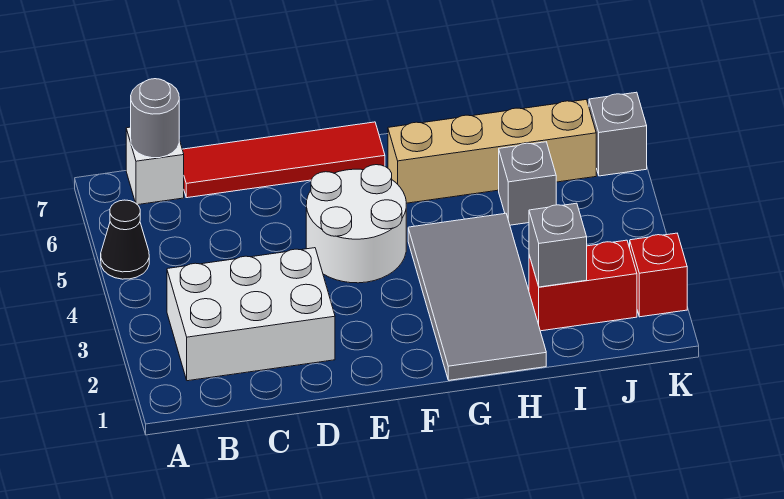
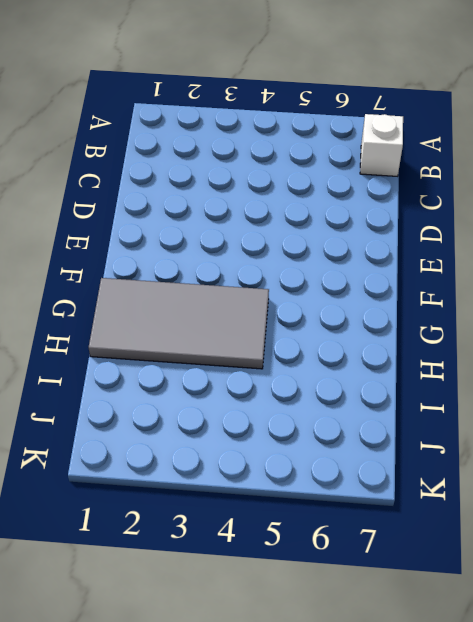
none -> black cone A5 level 1
none -> white brick B2:D3 level 1
none -> red tile C7:F7 level 1

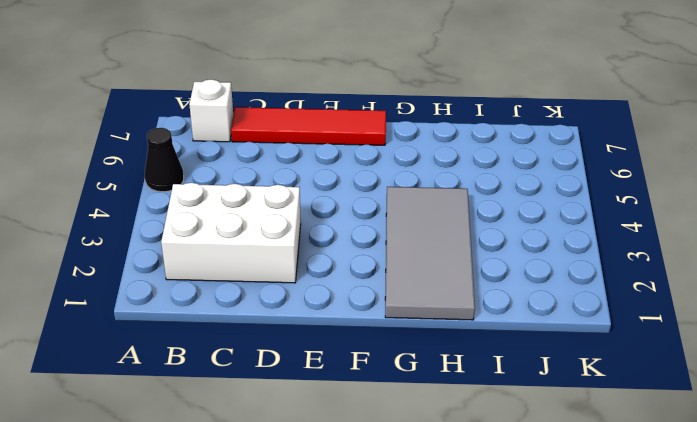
none -> white round brick E4:F5 level 1
none -> tan brick G6:J6 level 1
none -> red brick I2:J2 level 1

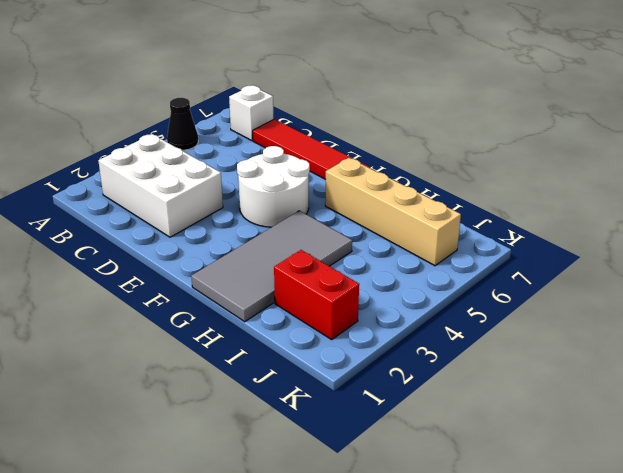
none -> grey brick I5 level 1
none -> red brick K2 level 1
none -> grey brick K6 level 1

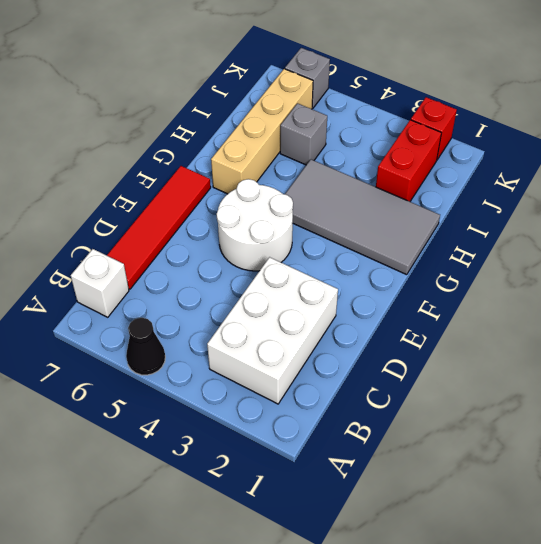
none -> grey round brick B7 level 2
none -> grey brick I2 level 2

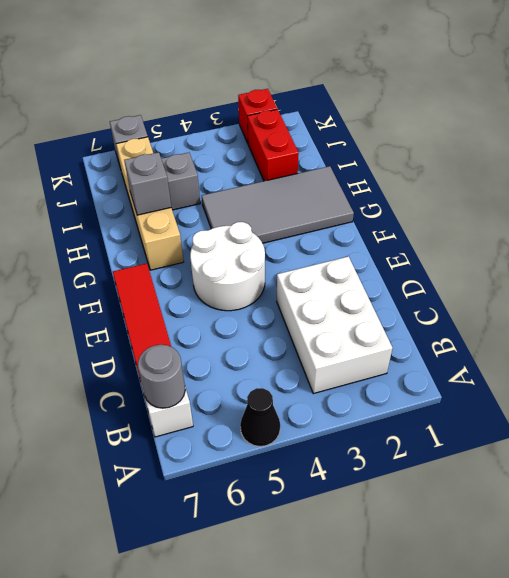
grey brick H6 level 2 -> grey brick I2 level 2

